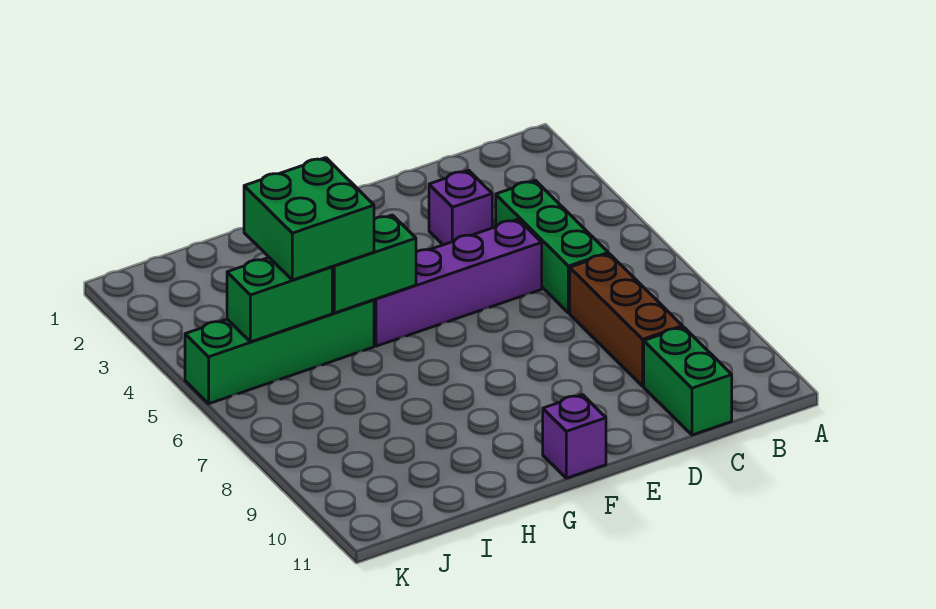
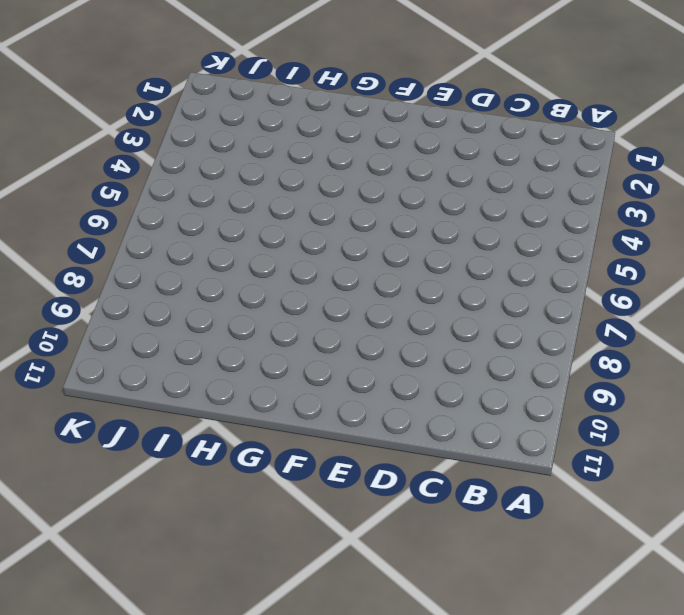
none -> green brick C4:C6 level 1
none -> brown brick C7:C9 level 1

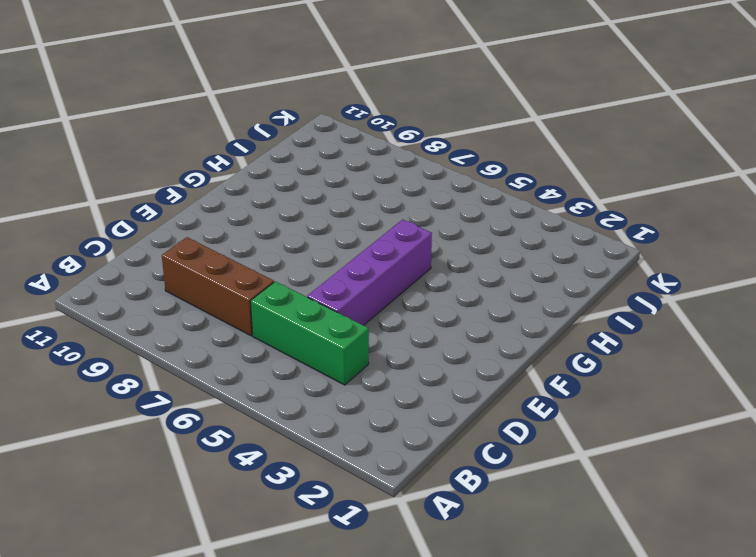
none -> green brick C10:C11 level 1
none -> purple brick D3 level 1

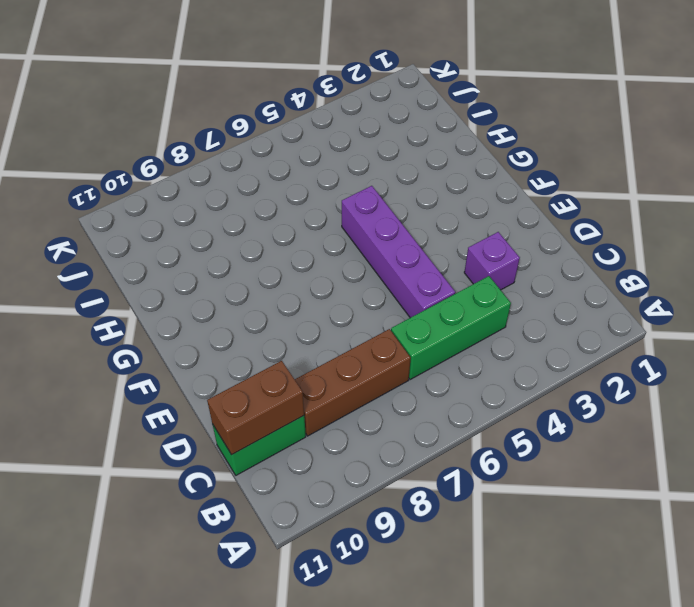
brown brick C10:C11 level 2 -> none
none -> purple brick F11 level 1
none -> green brick H5:K5 level 1

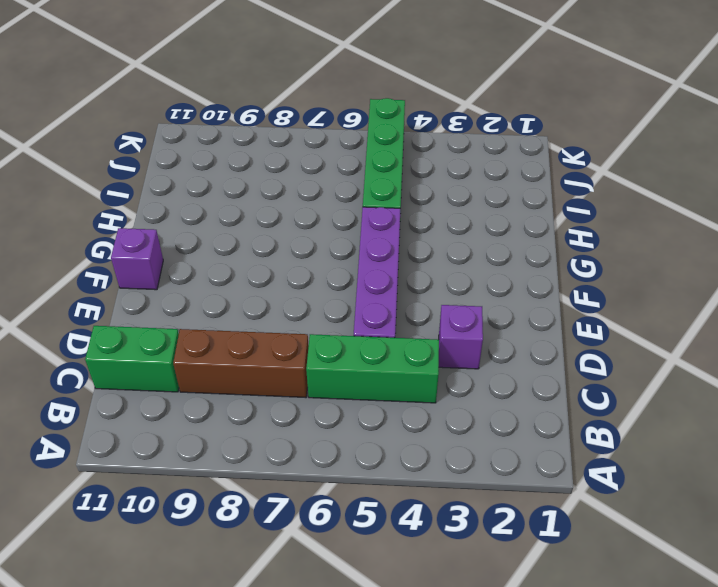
none -> green brick G5:H5 level 2
none -> green brick I5:J5 level 2

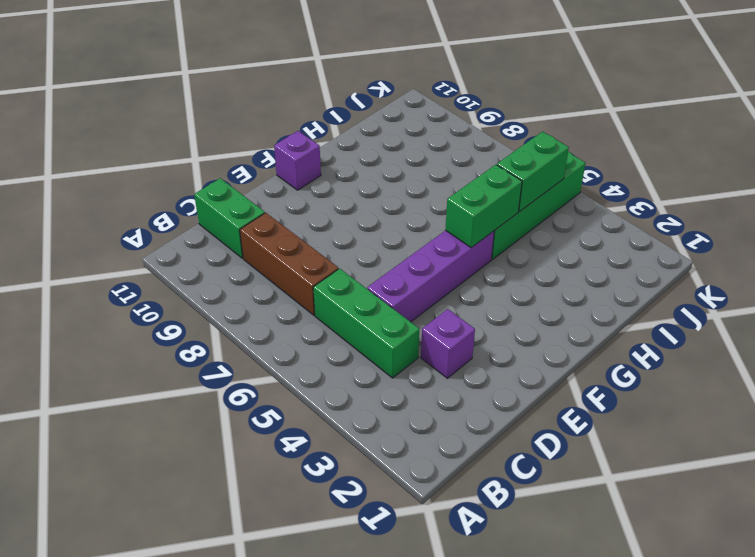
none -> green brick H4:I5 level 3

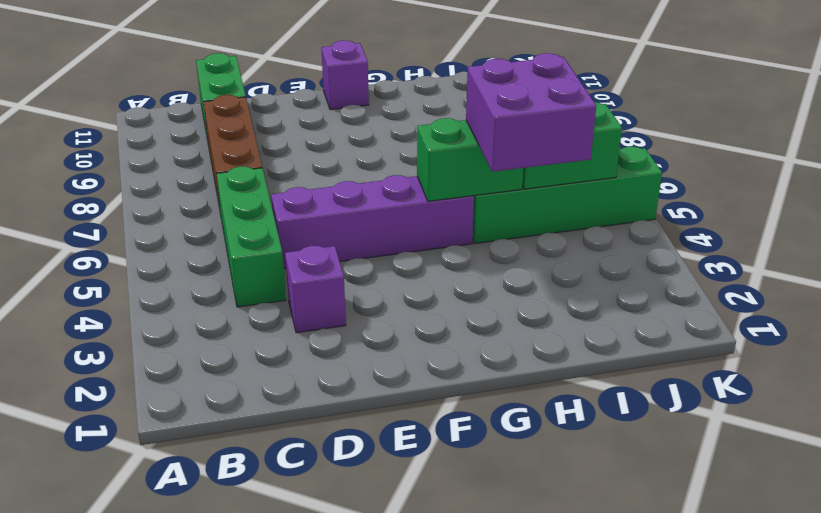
purple brick H4:I5 level 3 -> green brick H4:I5 level 3

